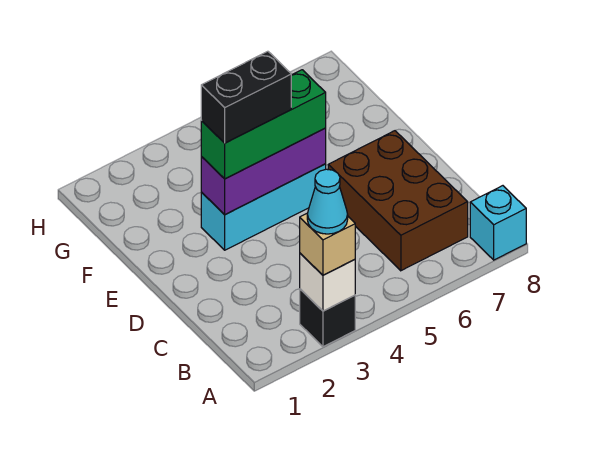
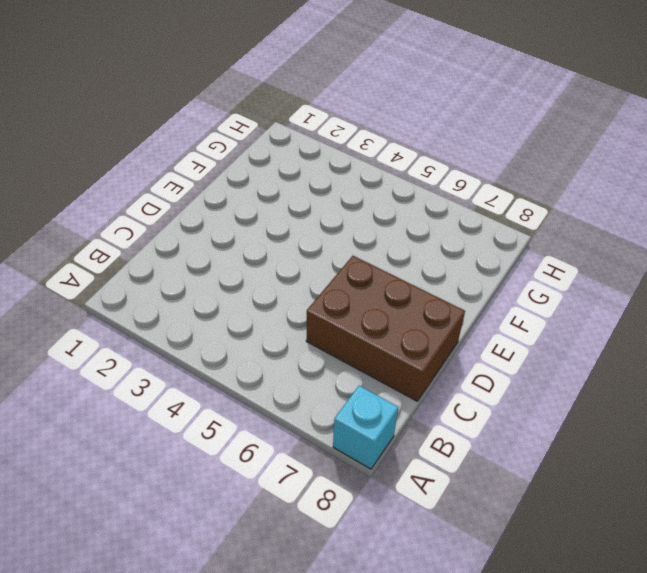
brown brick C6:D8 level 1 -> brown brick B6:D7 level 1
none -> black brick A3 level 1
none -> cyan brick E3:E5 level 1

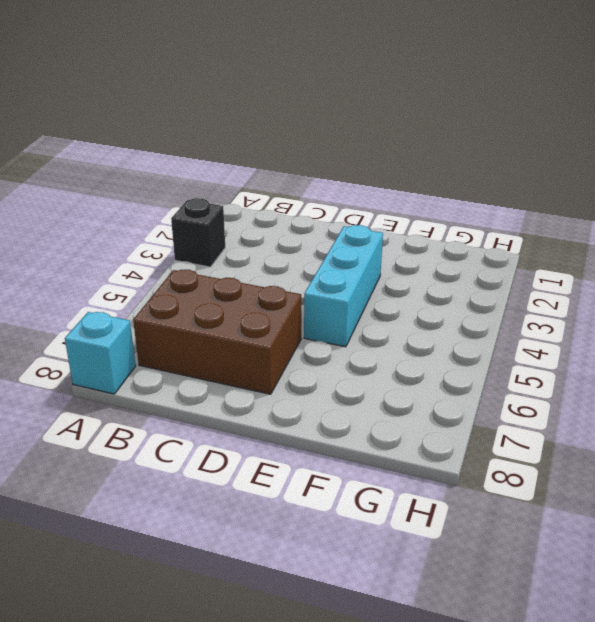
none -> white brick A3 level 2
none -> purple brick E3:E5 level 2

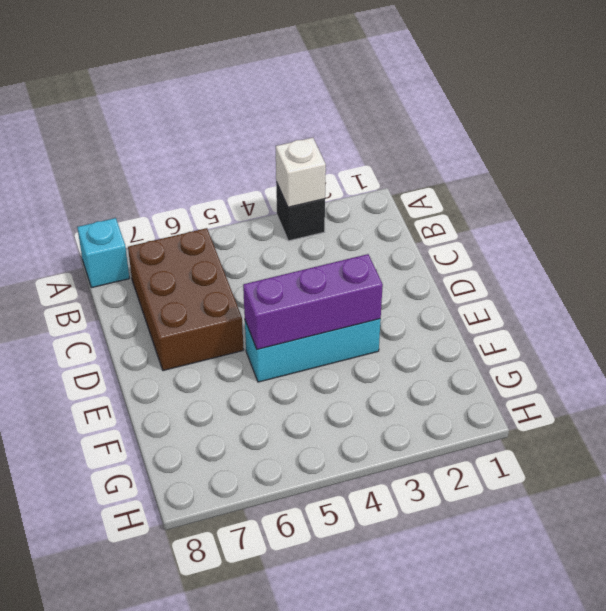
none -> tan brick A3 level 3
none -> green brick E3:E5 level 3

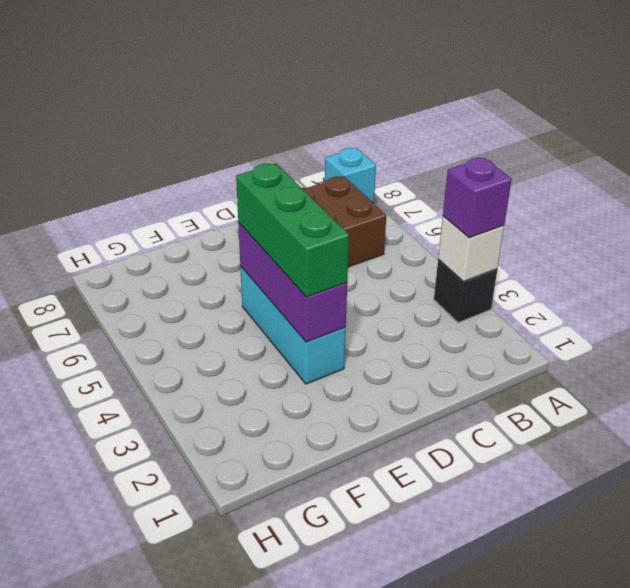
purple brick A3 level 3 -> tan brick A3 level 3
none -> cyan cone A3 level 4
none -> black brick E3:E4 level 4

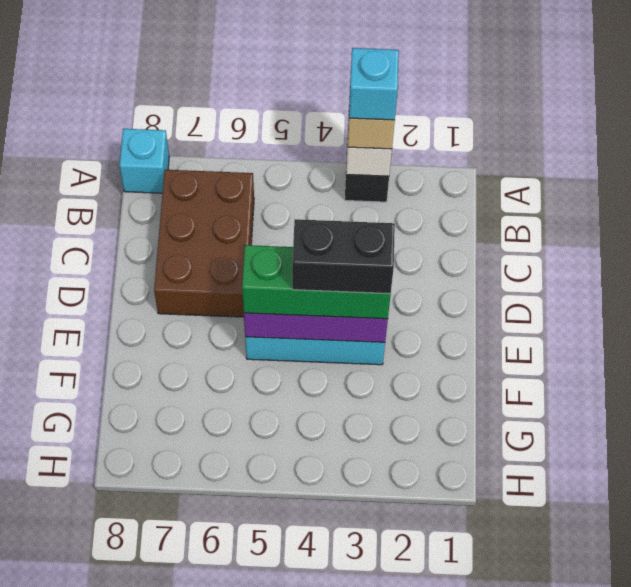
cyan brick A3 level 4 -> cyan cone A3 level 4

